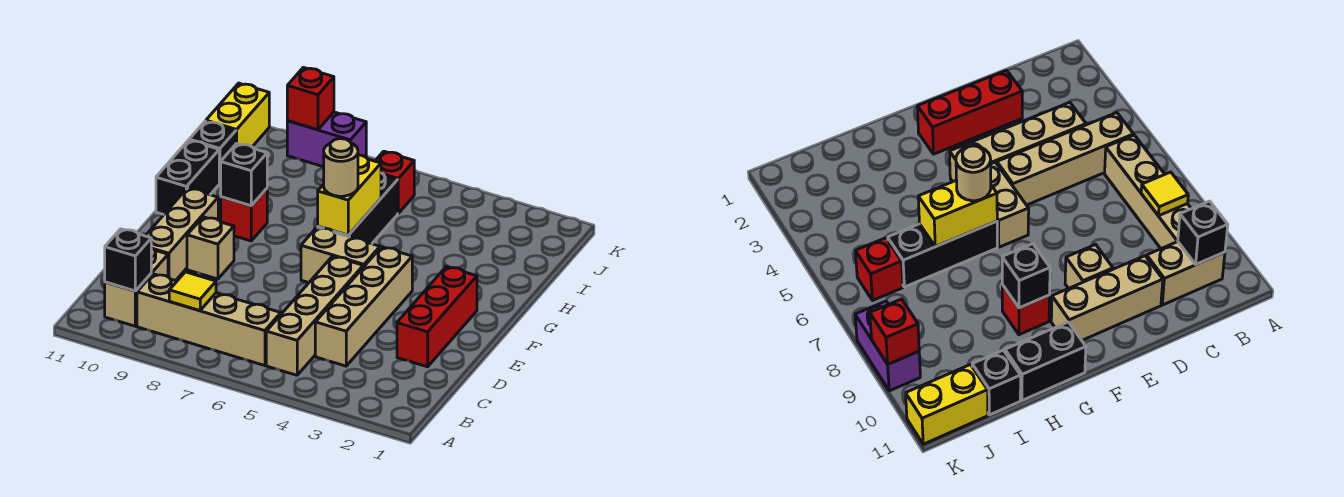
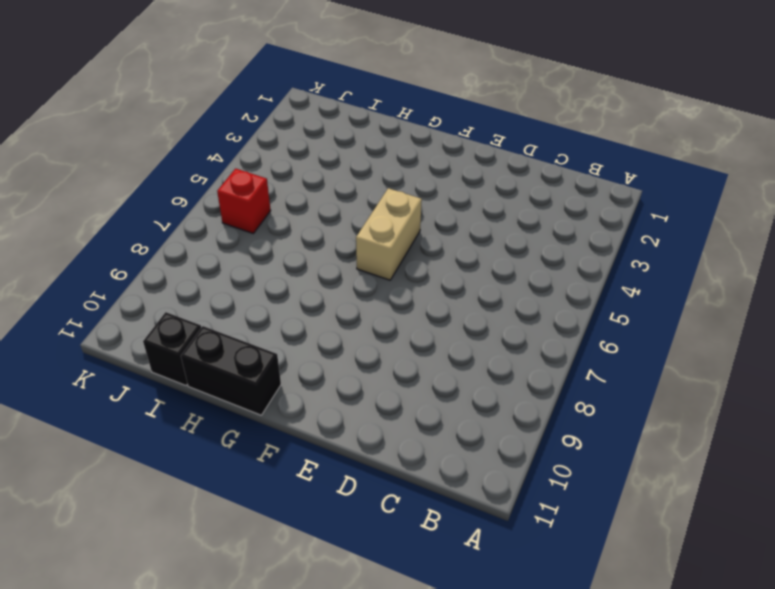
none -> tan brick B5:E5 level 1
none -> tan brick B6:B9 level 1
none -> tan brick B10:C10 level 1

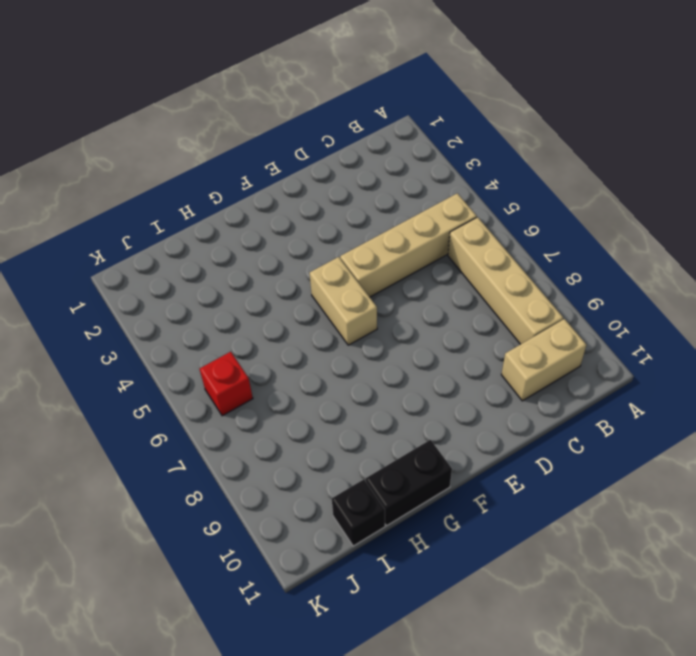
none -> tan brick C4:F4 level 1
none -> red brick D2:F2 level 1
none -> tan brick D10:F10 level 1

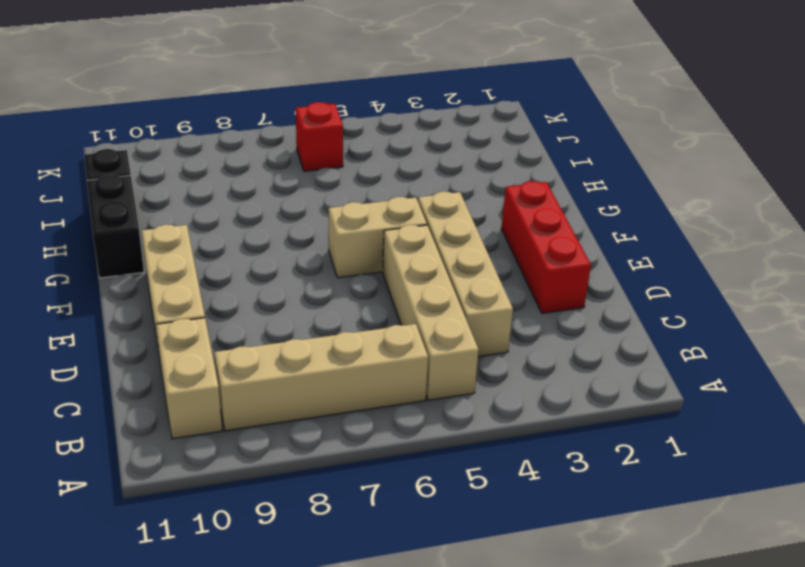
none -> tan brick E9 level 1
none -> black brick G6:I6 level 1
none -> red brick G9 level 1

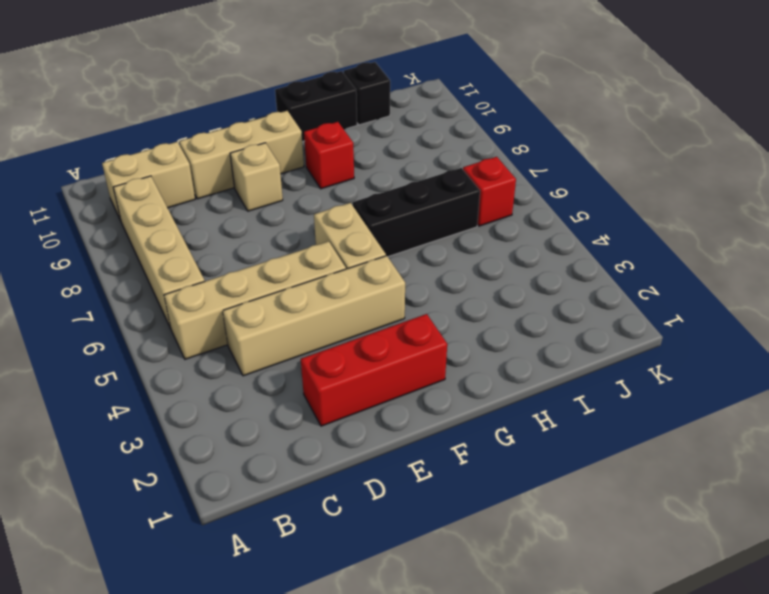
none -> yellow brick J11:K11 level 1
none -> purple brick K8:K9 level 1
none -> yellow tile B8 level 2

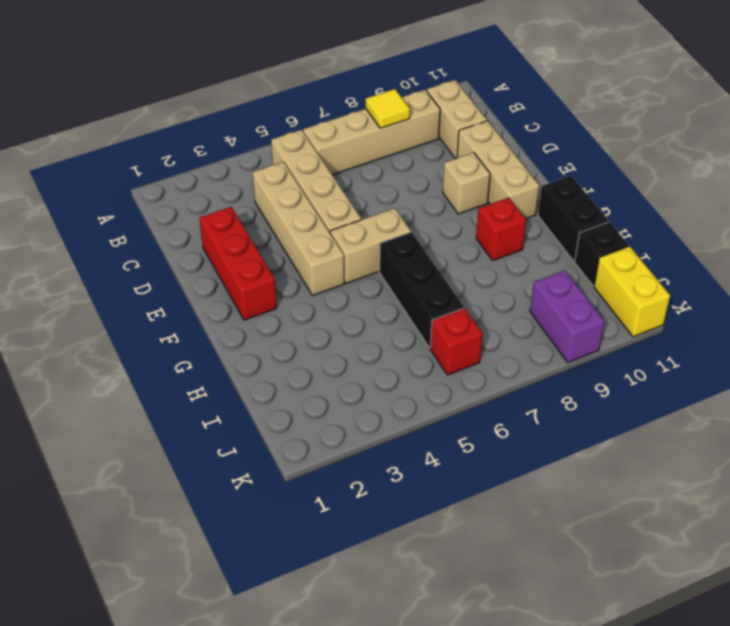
purple brick J9:K9 level 1 -> purple brick K8:K9 level 1
none -> black brick B10 level 2
none -> yellow brick G6:H6 level 2
none -> black brick G9 level 2

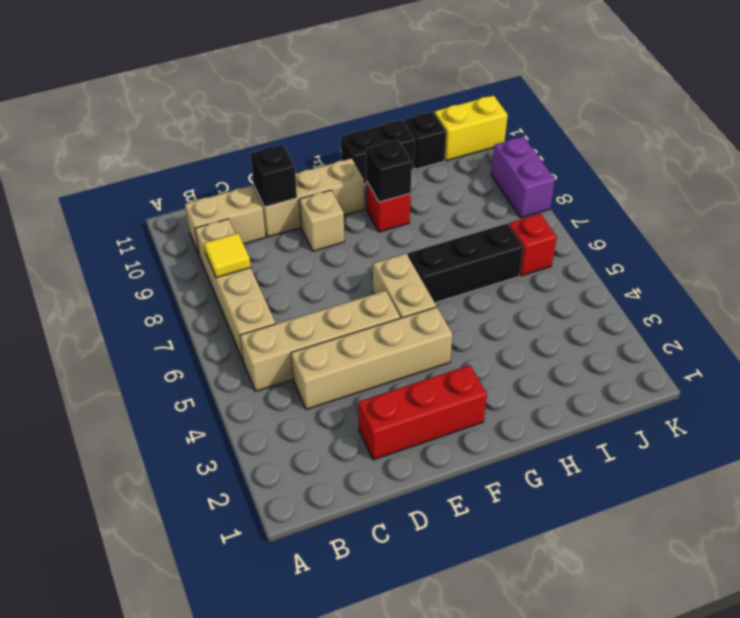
black brick D10 level 2 -> black brick B10 level 2
none -> yellow brick G6:H6 level 2
none -> red brick K9 level 2
none -> tan round brick G6 level 3

